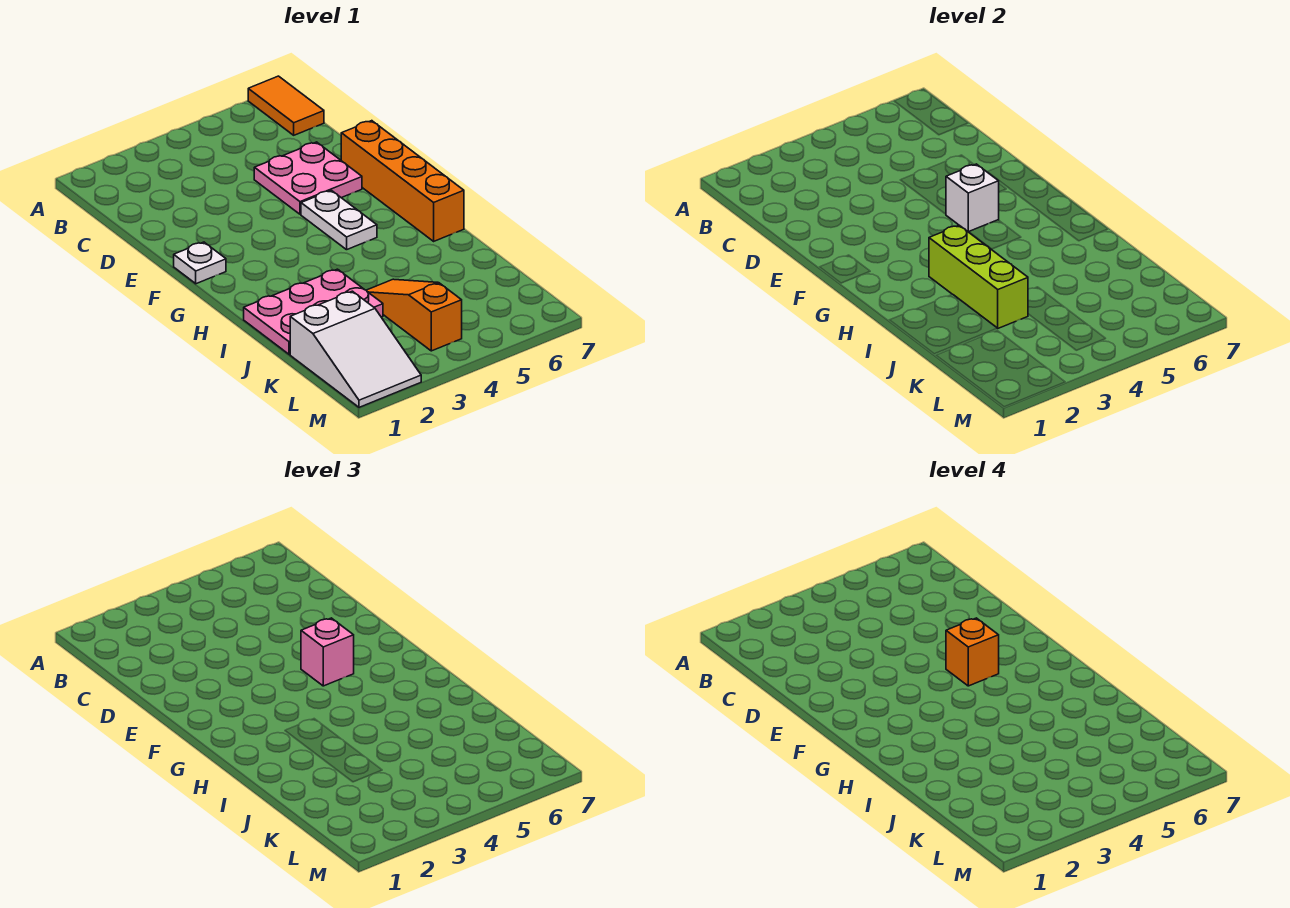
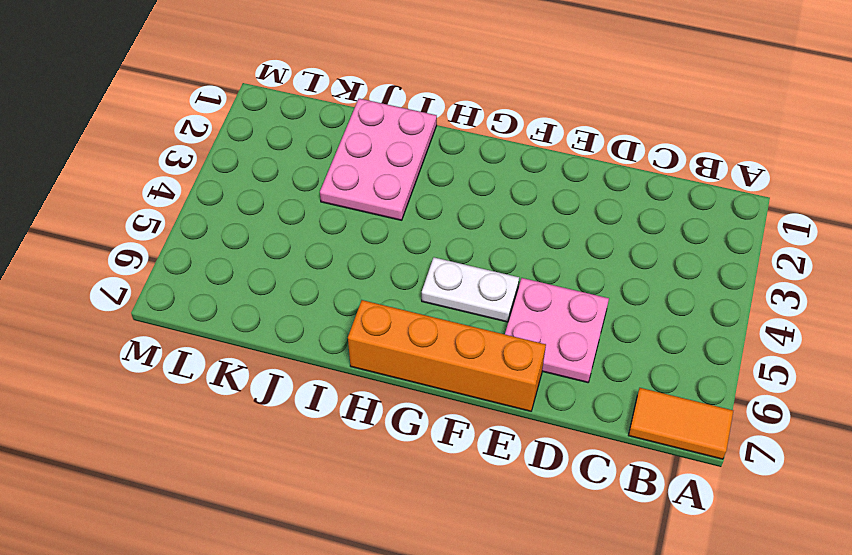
none -> white plate F1 level 1
none -> orange slope J4:L4 level 1 top L
none -> white slope K1:M2 level 1 top K

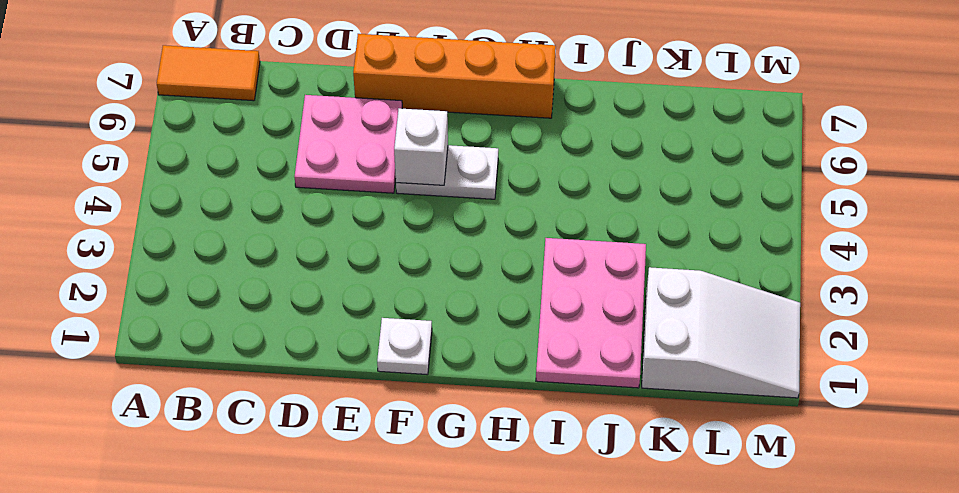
none -> orange slope J4:L4 level 1 top L
none -> lime brick H3:J3 level 2
none -> pink brick F5 level 3

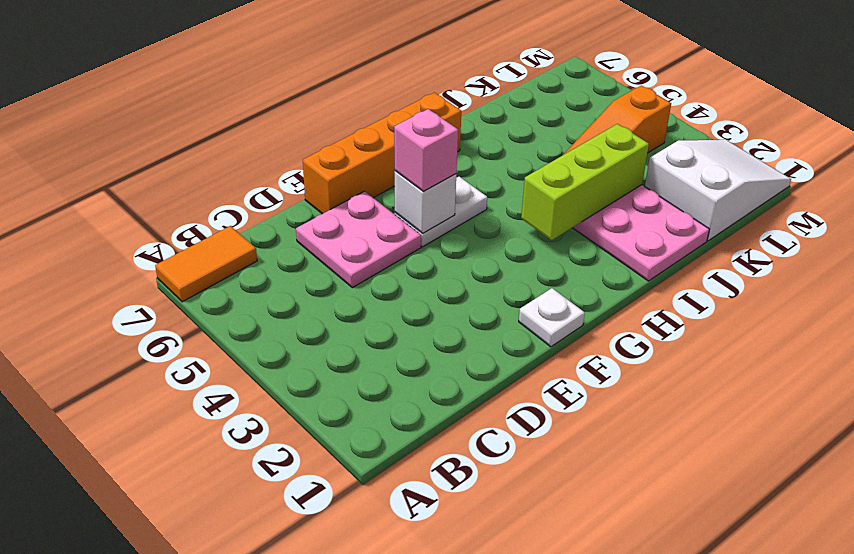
none -> orange brick F5 level 4

